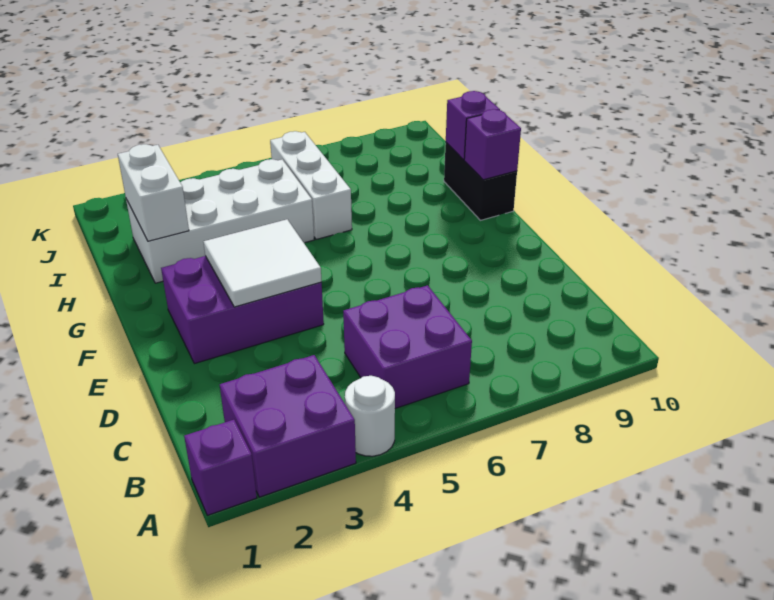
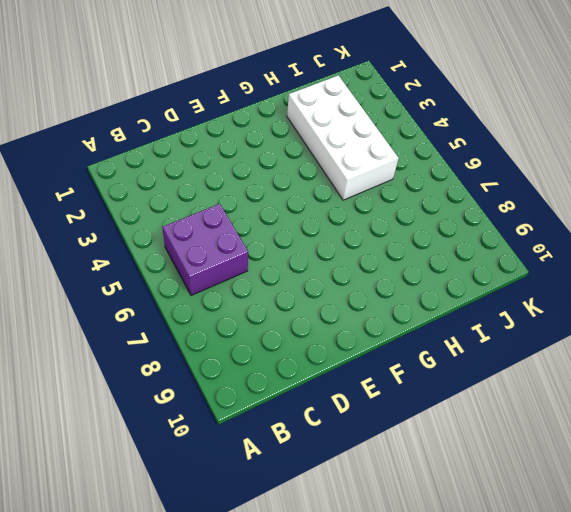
none -> purple brick A1 level 1
none -> purple brick A2:B3 level 1
none -> white round brick A4 level 1

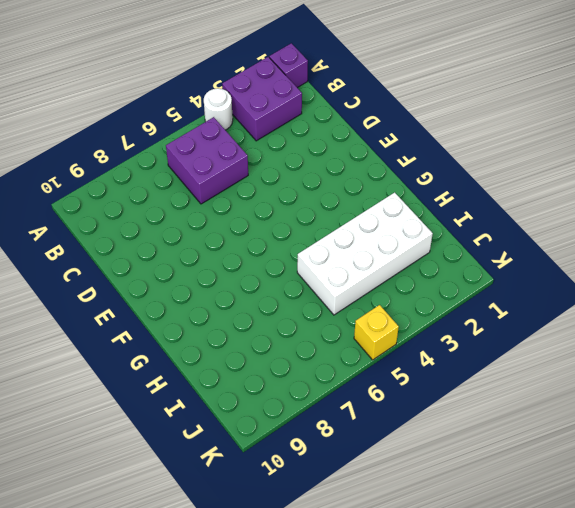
yellow brick K5 level 1 -> none
none -> purple brick E2:F4 level 1
none -> black brick G10:H10 level 1
none -> white brick H6:J6 level 1

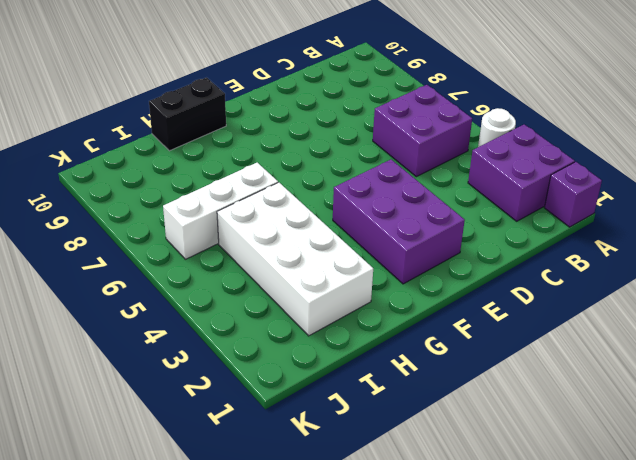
none -> white tile E3:F4 level 2
none -> purple brick G10 level 2
none -> white brick H2:I2 level 2

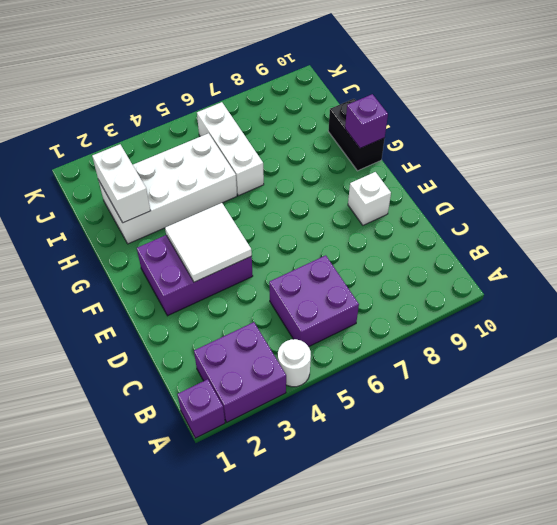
white brick E9 level 1 -> none
none -> purple brick H10 level 2

